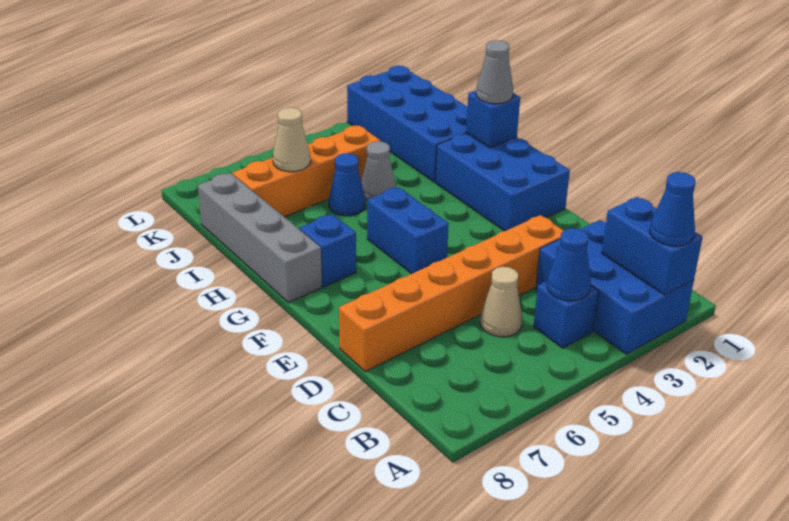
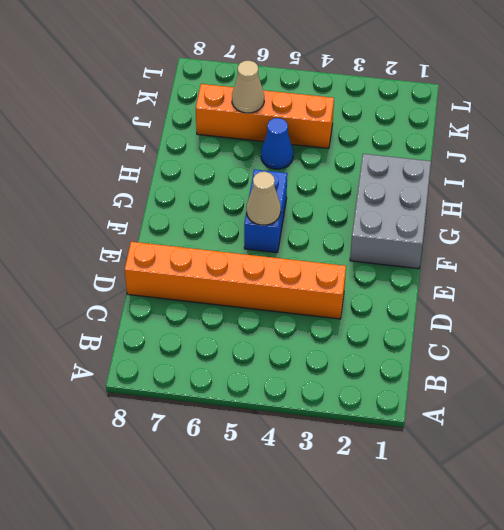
grey brick F1:H2 level 1 -> blue brick F1:H2 level 1
tan cone F5 level 2 -> tan cone C5 level 1
none -> blue brick A2:C3 level 1
none -> blue brick B4 level 1
none -> blue brick G7 level 1

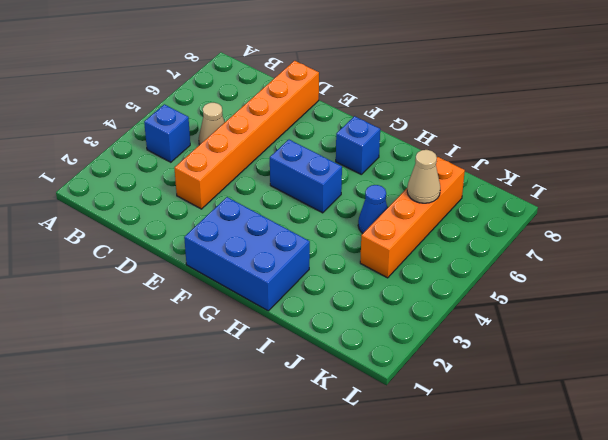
none -> blue brick A2:C3 level 1
none -> grey brick G8:J8 level 1
none -> blue brick I1:L2 level 1

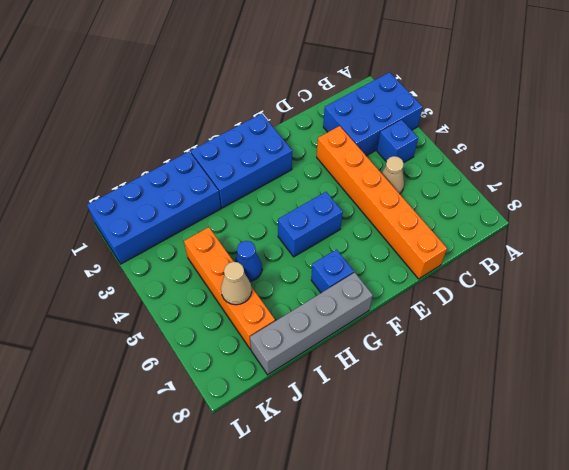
none -> grey cone I4 level 1
none -> blue brick A2:B2 level 2
none -> blue cone B4 level 2

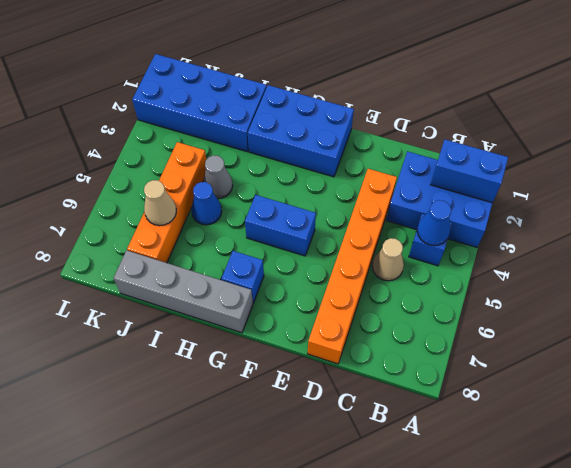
none -> blue brick H1 level 2
none -> blue cone A2 level 3
none -> grey cone H1 level 3

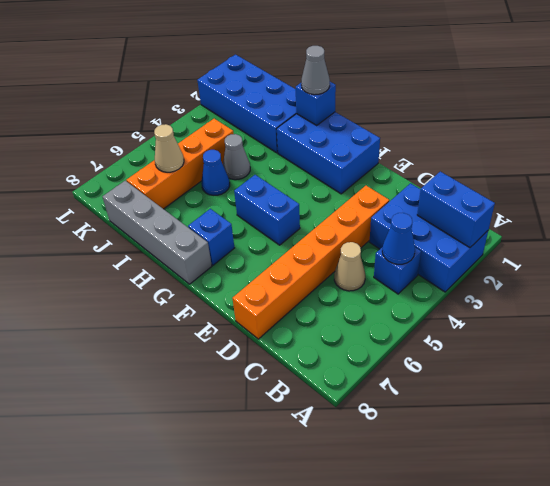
none -> blue cone A2 level 3

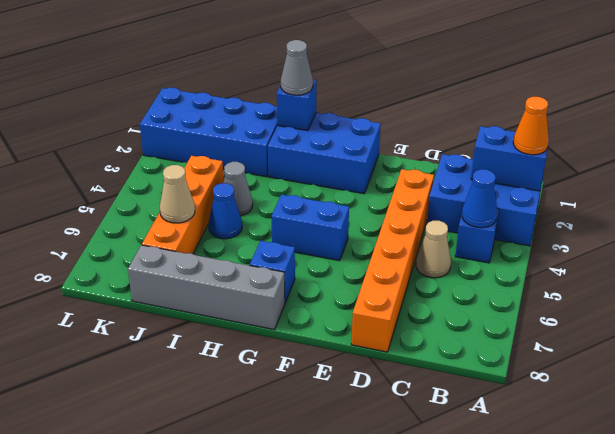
orange cone A2 level 3 -> blue cone A2 level 3

